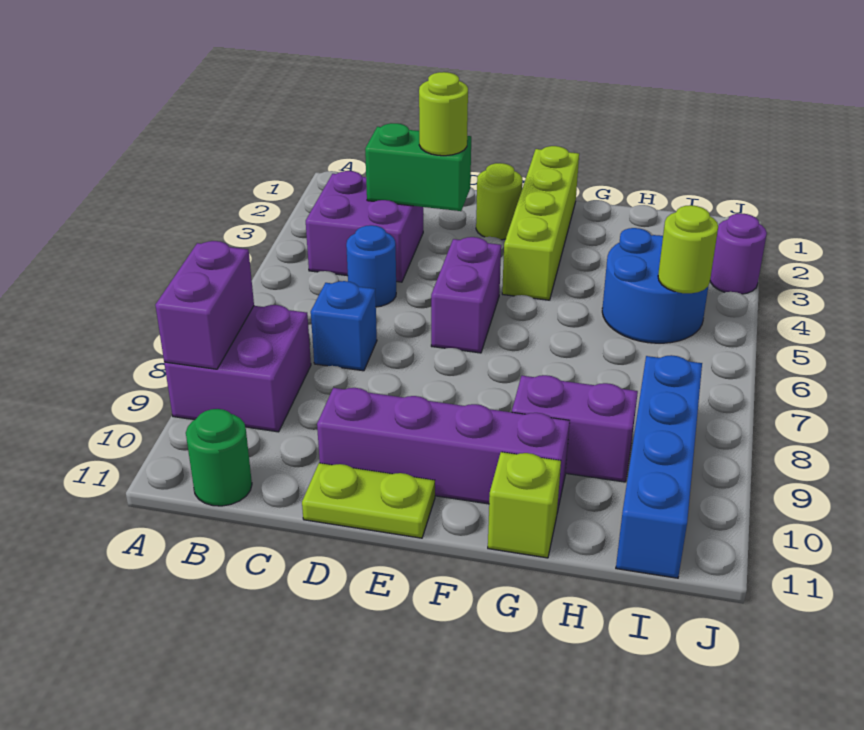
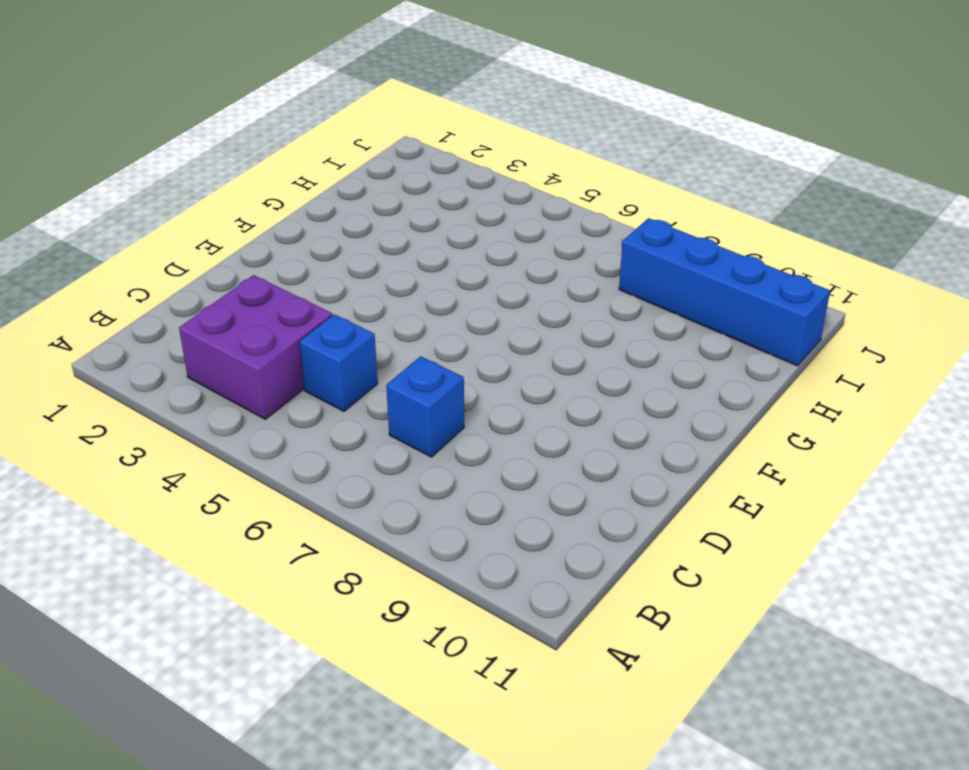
blue brick C5 level 1 -> blue round brick C5 level 1
none -> purple brick A8:B9 level 1
none -> green round brick B11 level 1
none -> purple brick D10:G10 level 1

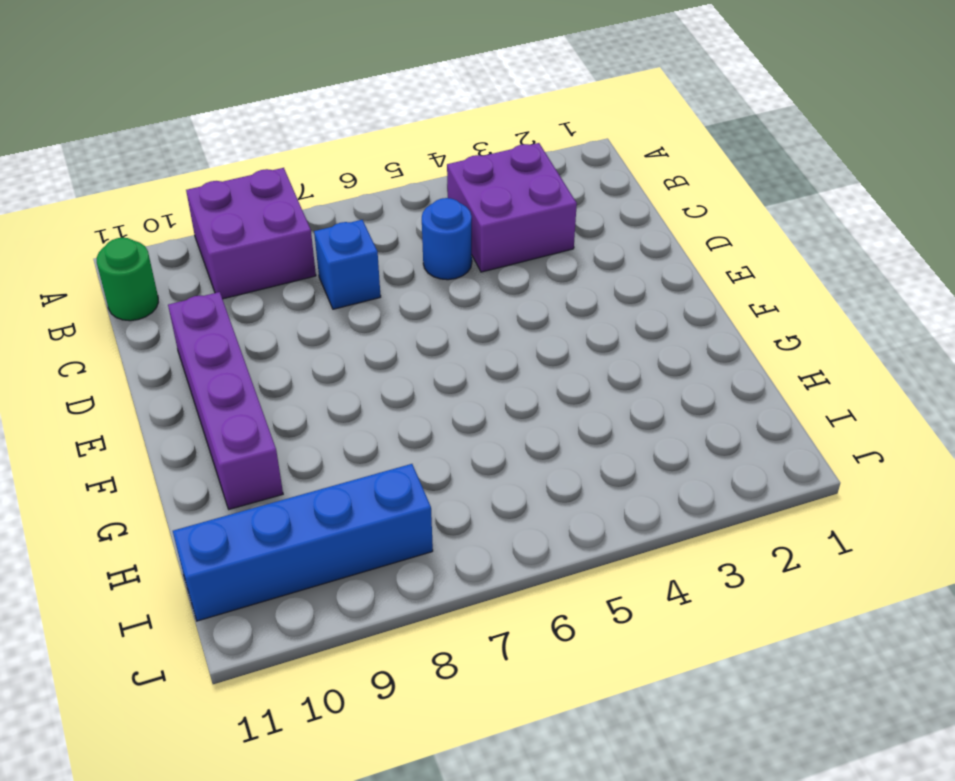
none -> lime plate D11:E11 level 1
none -> lime round brick E2 level 1
none -> purple brick E5:E6 level 1

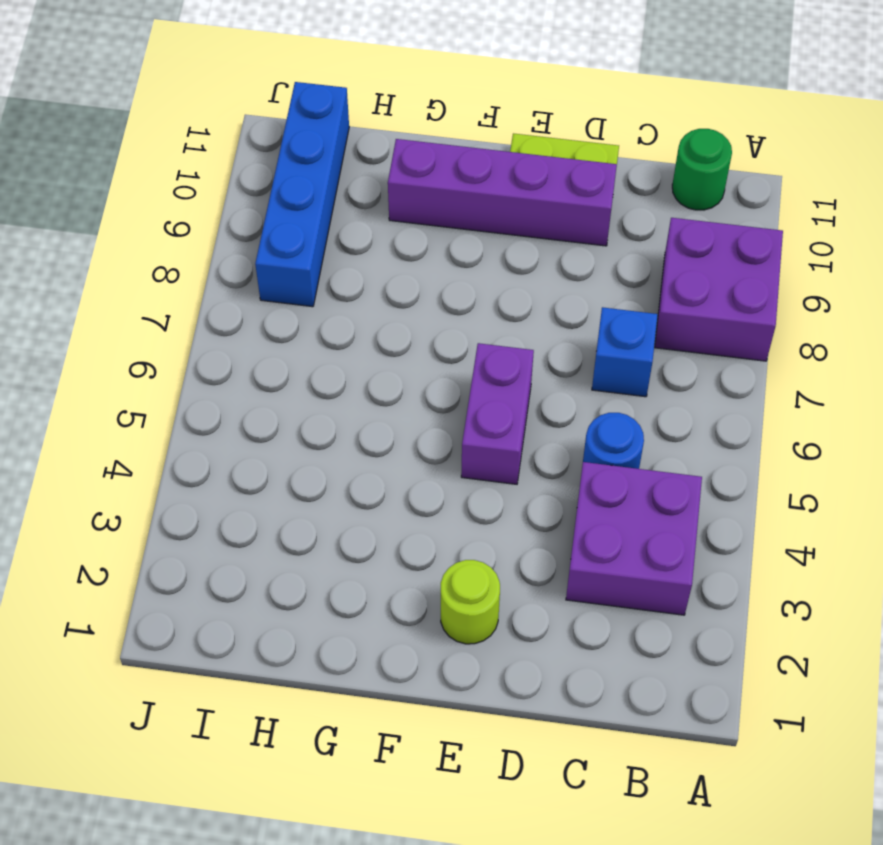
none -> lime brick F1:F4 level 1
none -> purple brick G9:H9 level 1
none -> lime brick G11 level 1

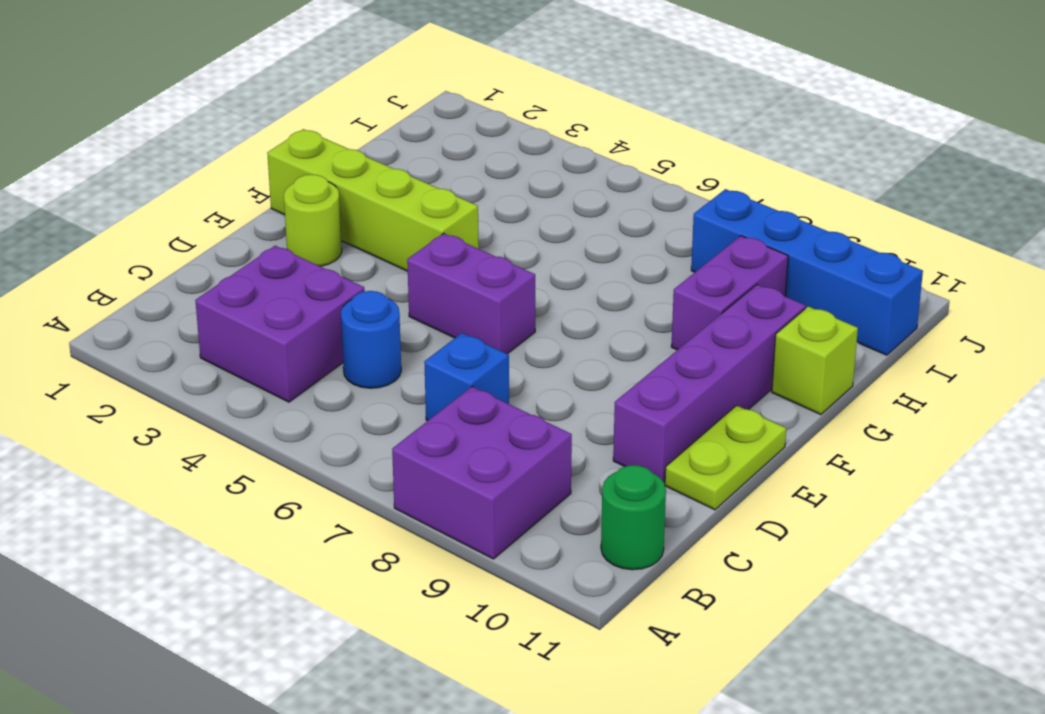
none -> blue round brick H4:I5 level 1
none -> purple round brick J3 level 1
none -> purple brick A8:A9 level 2

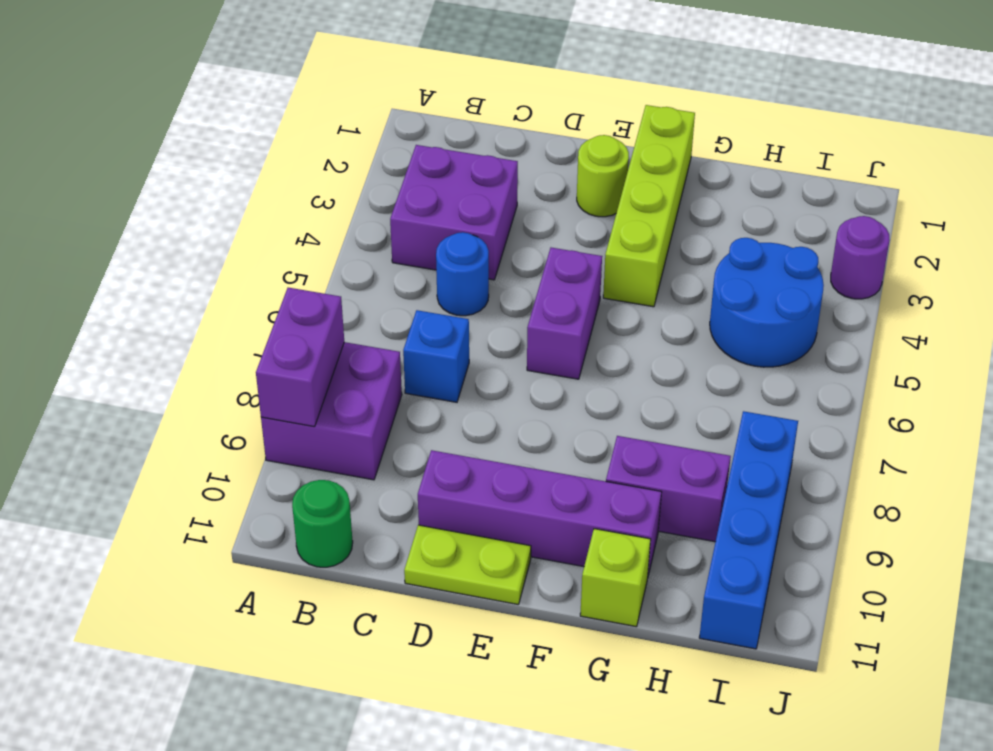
none -> green brick C3:D3 level 2
none -> lime round brick I5 level 2
none -> lime round brick D3 level 3

